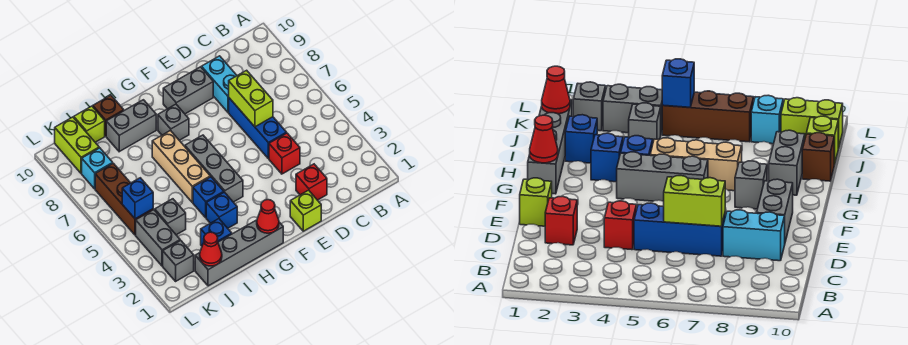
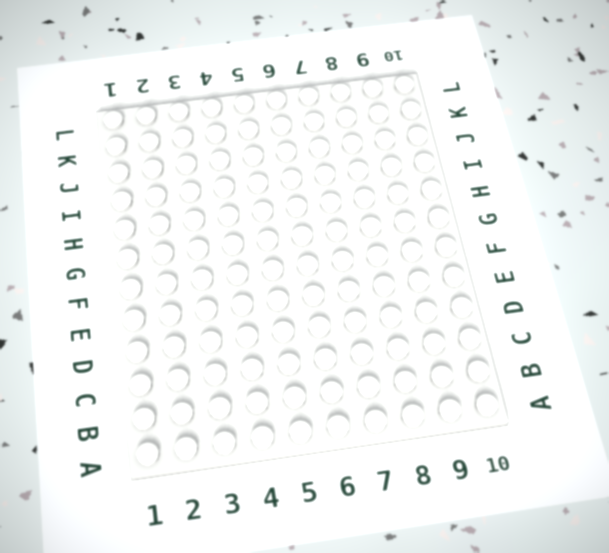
none -> red brick D2 level 1
none -> red brick D4 level 1
none -> blue brick D5:D7 level 1

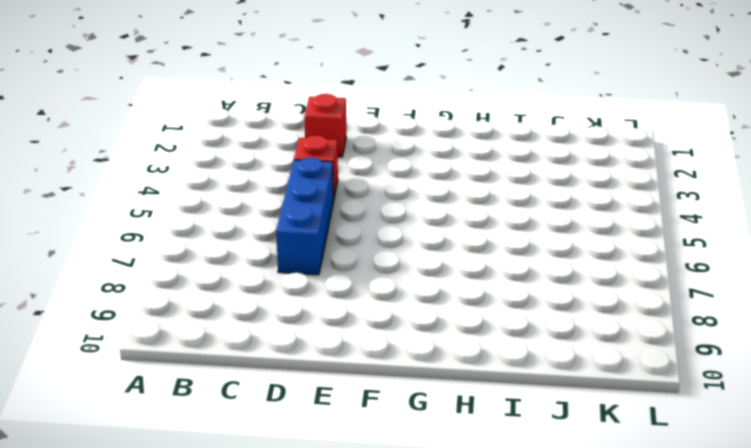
none -> cyan brick D8:D9 level 1
none -> lime brick E1 level 1
none -> grey brick E9:F9 level 1

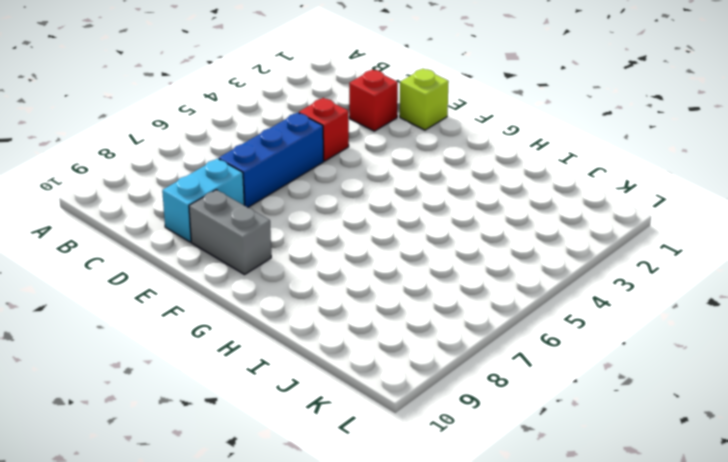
none -> grey brick G1:J1 level 1
none -> grey brick G4:G6 level 1
none -> grey brick G8 level 1

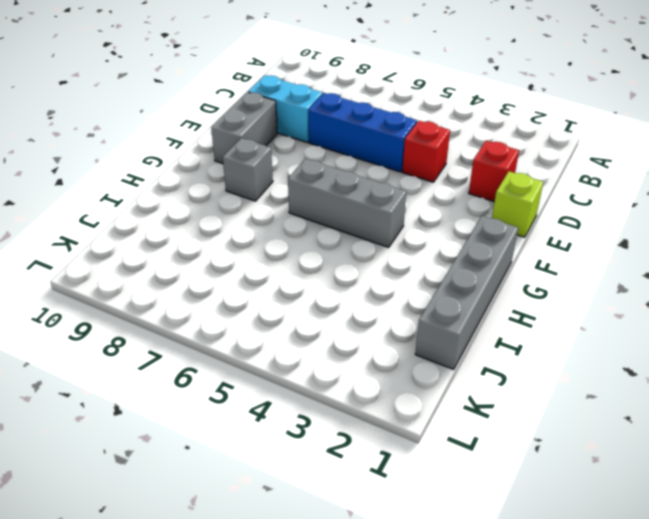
none -> blue brick H3 level 1
none -> blue brick H4 level 1
none -> tan brick H5:H7 level 1

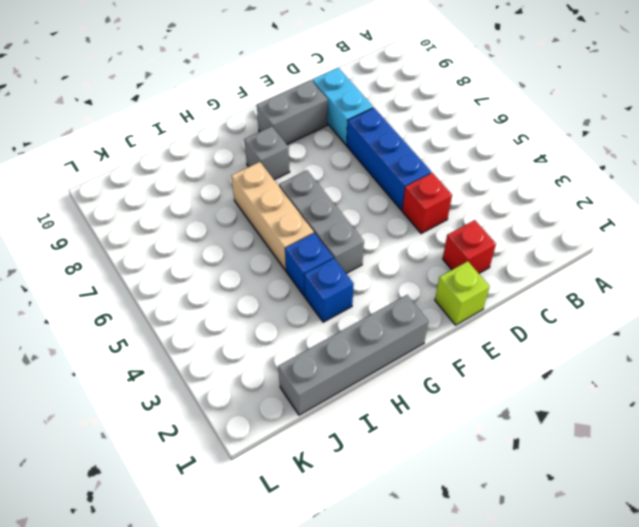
none -> grey brick H9:I9 level 1
none -> blue brick I2 level 1
none -> brown brick I10 level 1

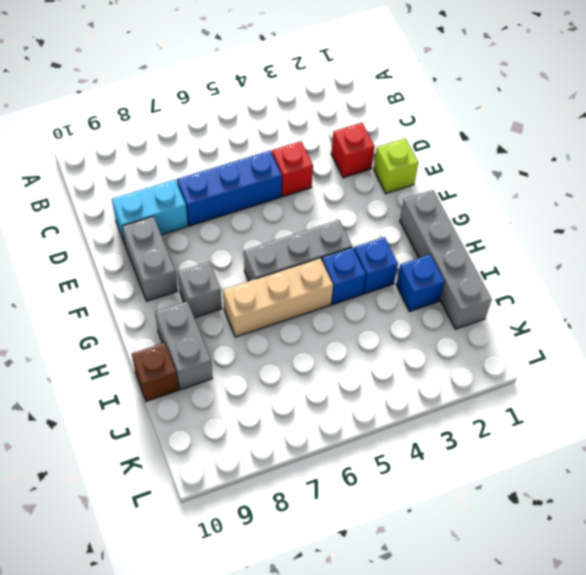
none -> grey brick J4 level 1
none -> lime brick J10 level 1
none -> grey brick K2 level 1

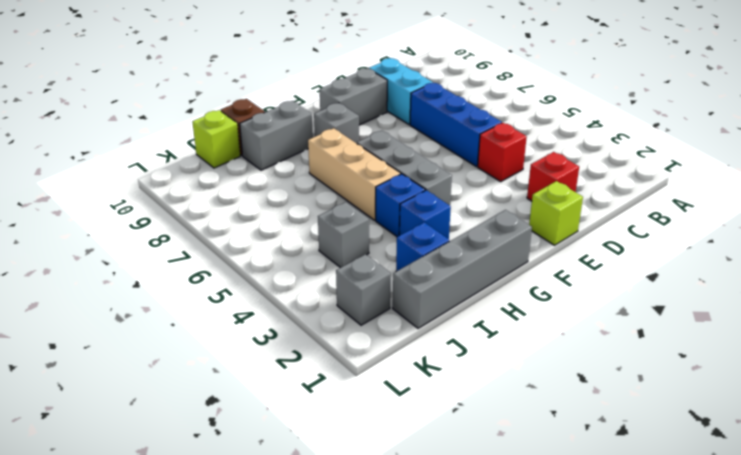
none -> grey brick K3:K4 level 1
none -> brown brick K5:K7 level 1
none -> cyan brick K8 level 1

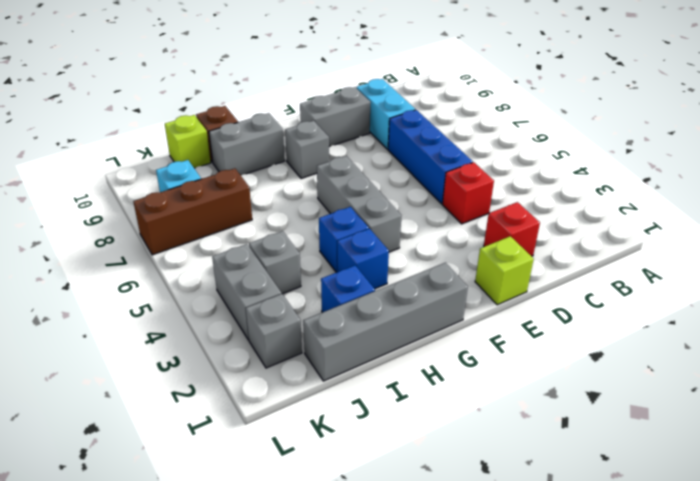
brown brick J7:L7 level 1 -> brown brick K5:K7 level 1
none -> tan brick H5:H7 level 1
none -> lime brick K9:K10 level 1
none -> lime brick D6:D7 level 2

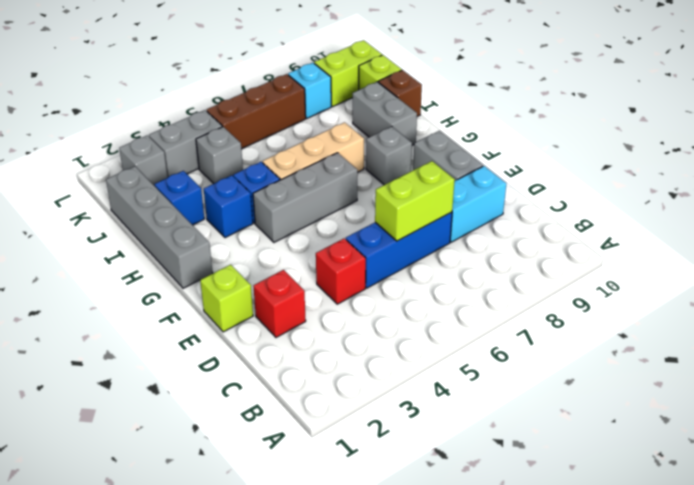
none -> red cone G1 level 2
none -> red cone J1 level 2
none -> blue brick K5 level 2

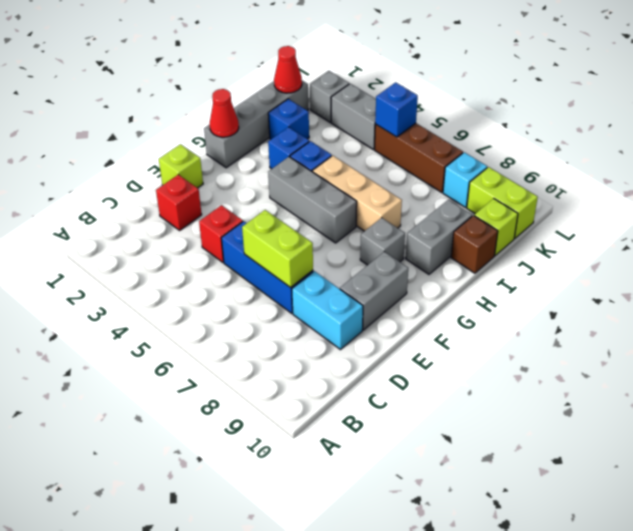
none -> grey brick J4 level 1

